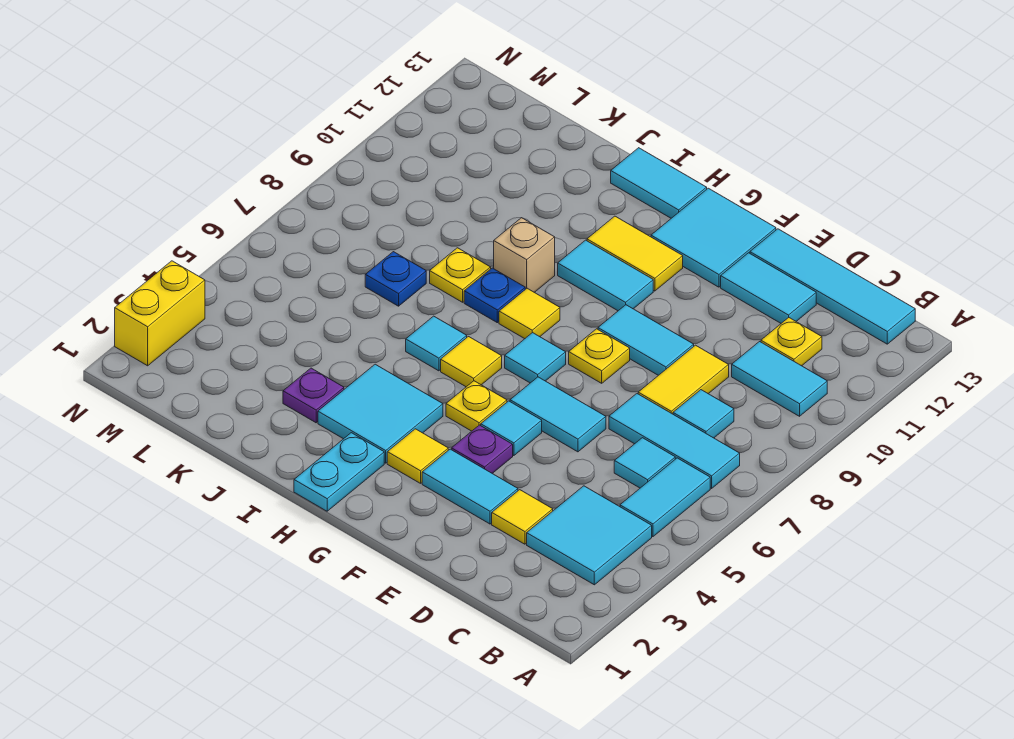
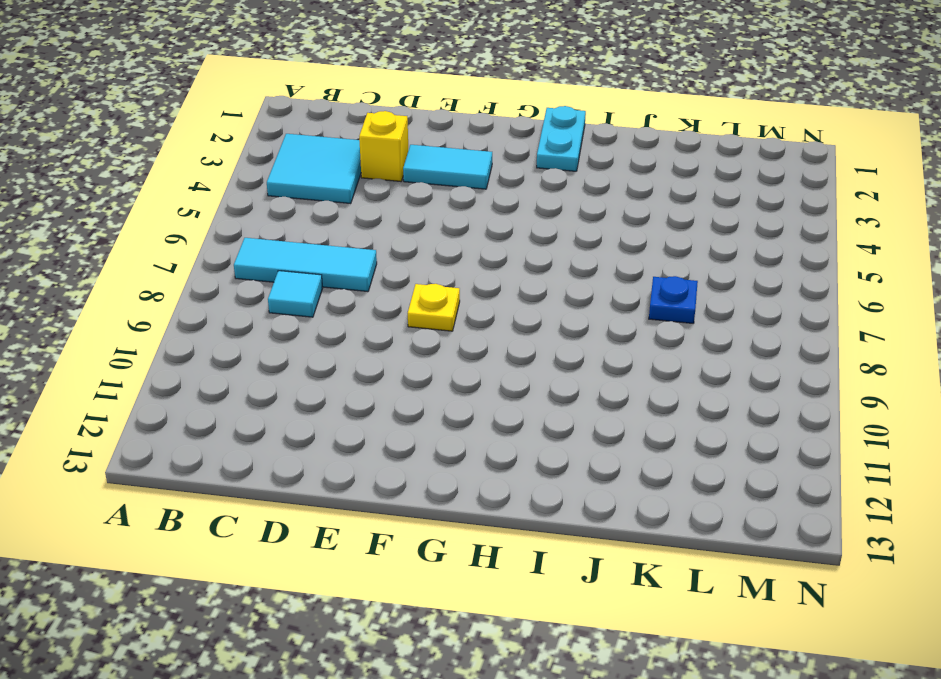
yellow brick D3 level 1 -> yellow tile D3 level 1
none -> cyan tile B5:B6 level 1
none -> cyan tile B10:C10 level 1
none -> cyan tile B13:E13 level 1
none -> cyan tile C6 level 1

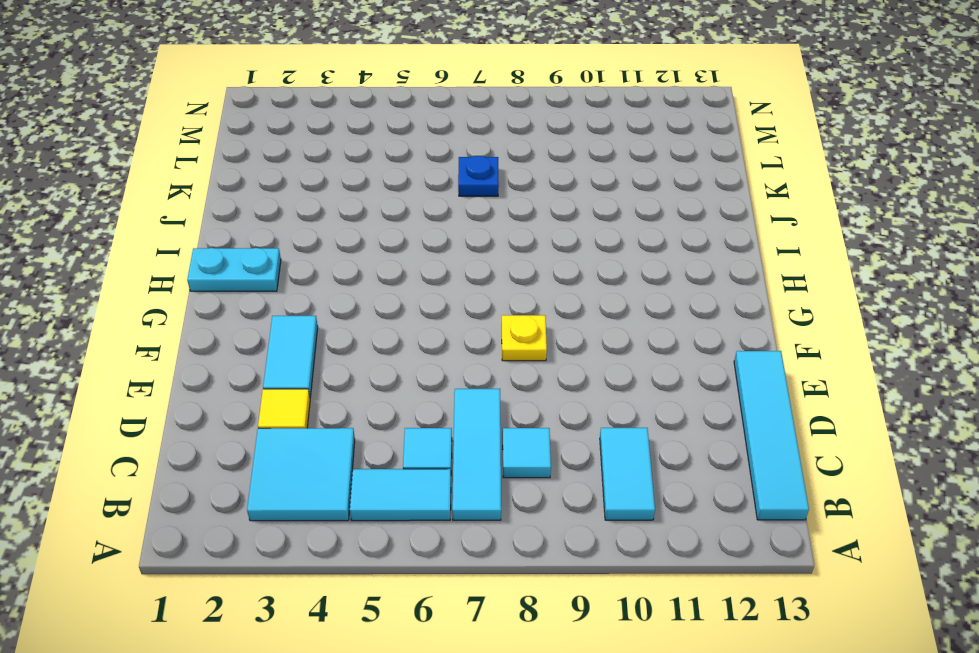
none -> yellow plate C11 level 1
none -> yellow tile D8:D9 level 1
none -> cyan tile D12:E12 level 1
none -> cyan tile E6:F6 level 1

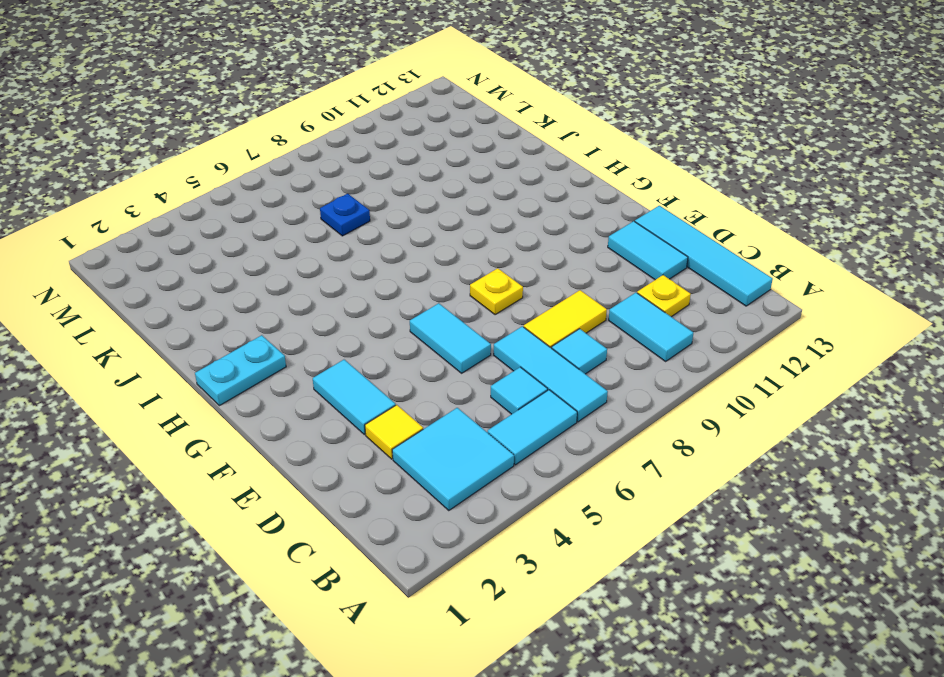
none -> cyan tile E9:F9 level 1
none -> purple plate F4 level 1
none -> cyan tile F5 level 1
none -> cyan tile F12:G13 level 1

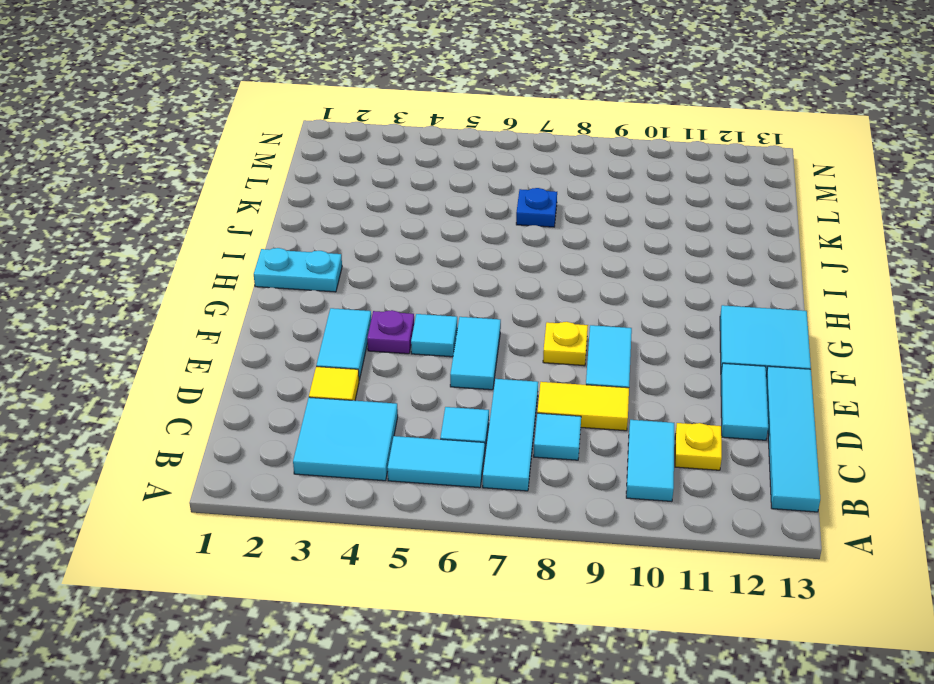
none -> yellow tile G3 level 1
none -> yellow plate G5 level 1
none -> cyan tile G7 level 1
none -> cyan tile G10:H10 level 1

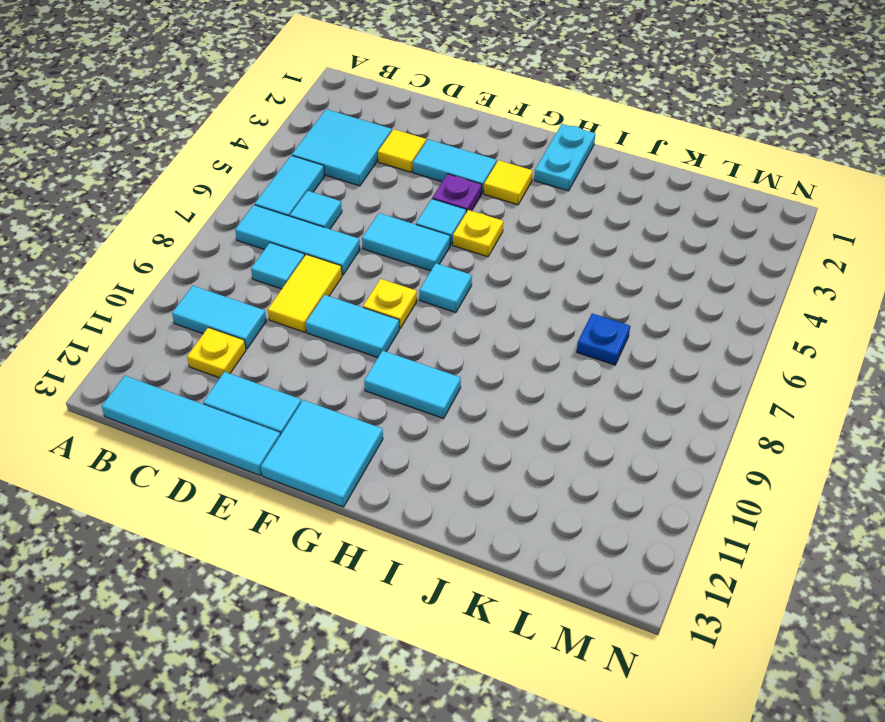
none -> yellow tile G11:H11 level 1
none -> cyan tile H3:I4 level 1
none -> yellow tile H6 level 1
none -> yellow tile H8 level 1

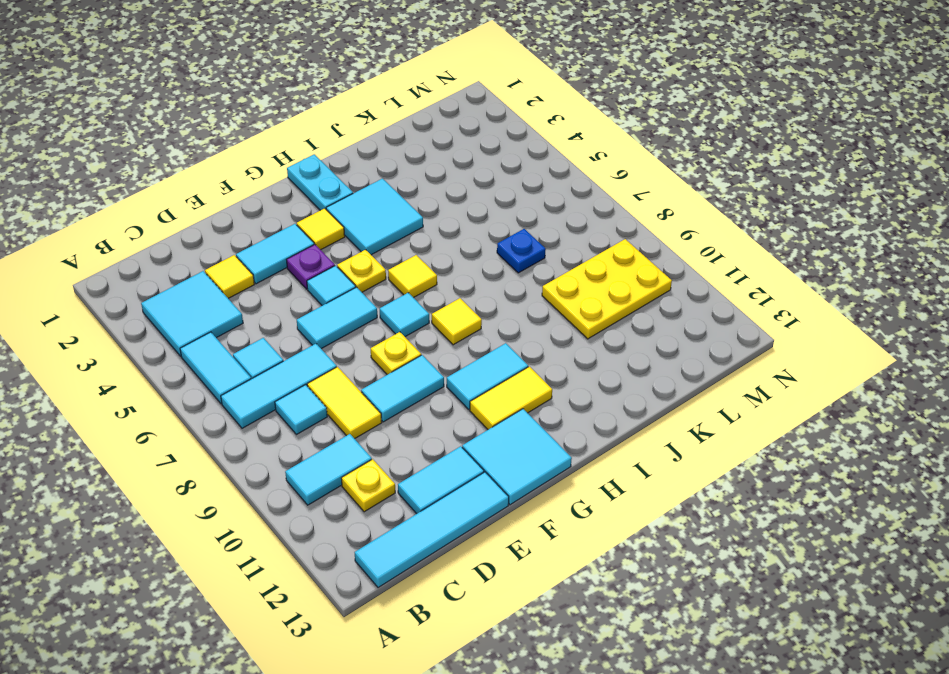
yellow plate K9:M10 level 1 -> none
none -> cyan tile H13:I13 level 1
none -> cyan tile I6 level 1
none -> blue plate I8 level 1
none -> tan brick I9 level 1

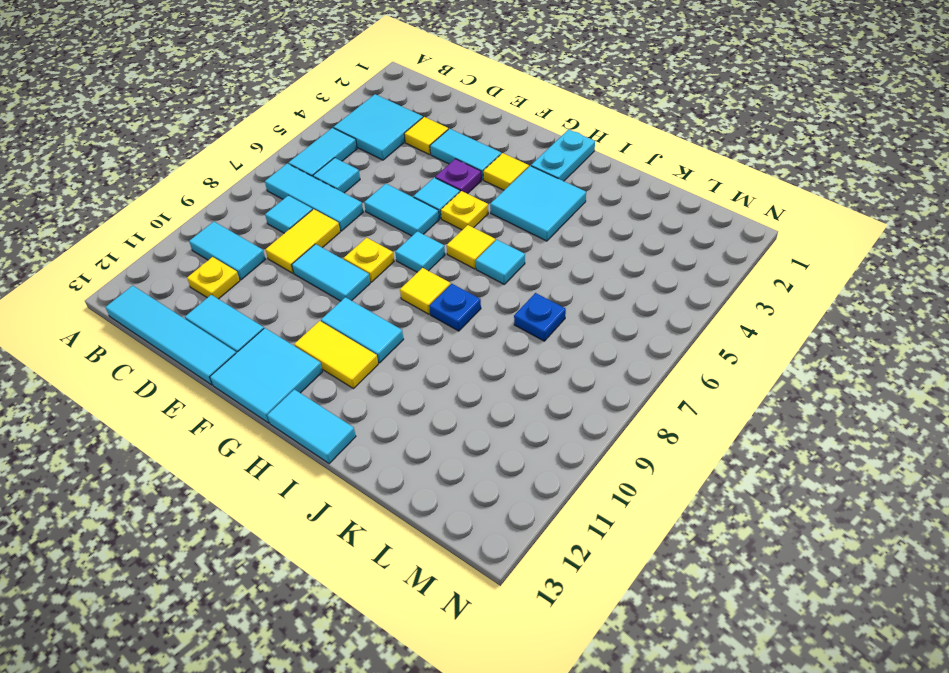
none -> tan brick I9 level 1
none -> purple plate J3 level 1
none -> yellow plate J8 level 1
none -> yellow brick N2:N3 level 1

